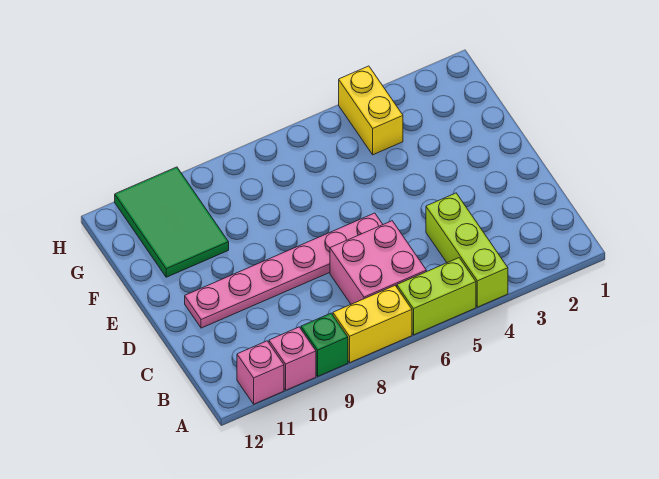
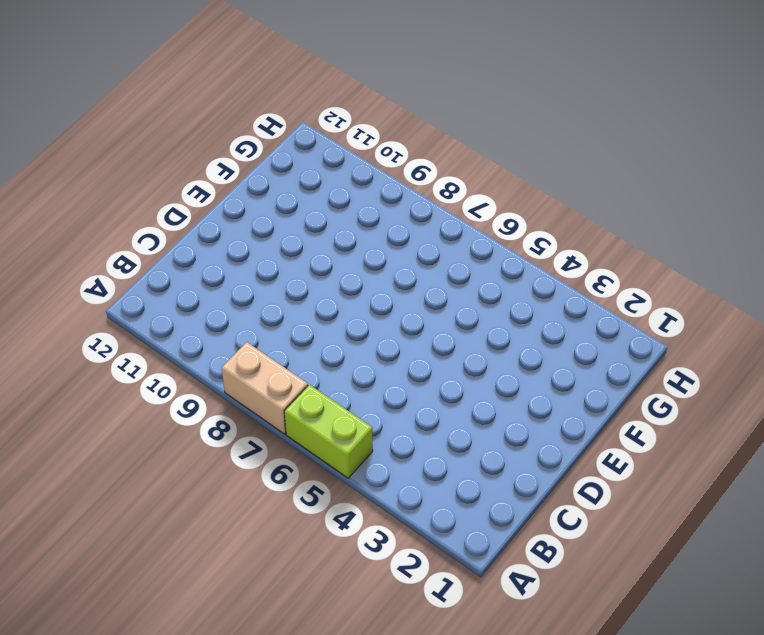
tan brick A7:A8 level 1 -> yellow brick A7:A8 level 1
none -> lime brick A4:C4 level 1
none -> green brick A9 level 1

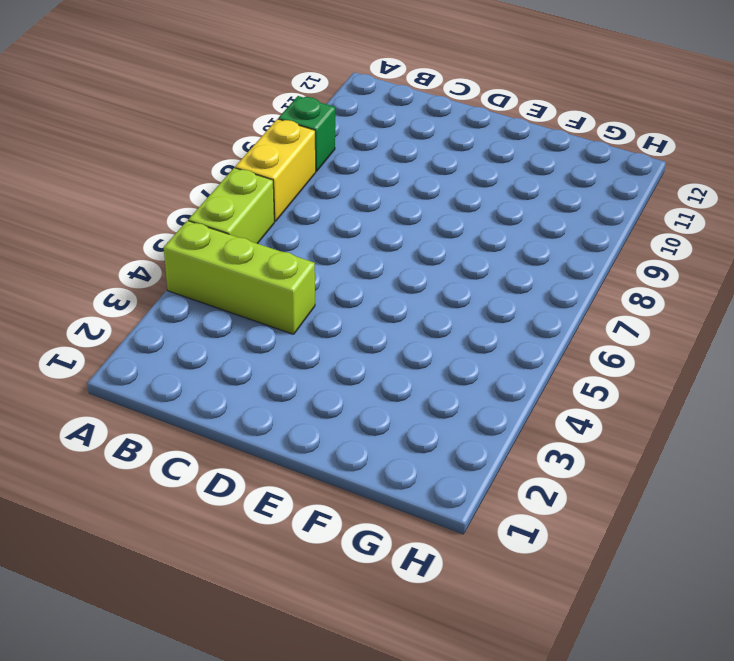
none -> pink brick A10 level 1
none -> pink brick A11 level 1

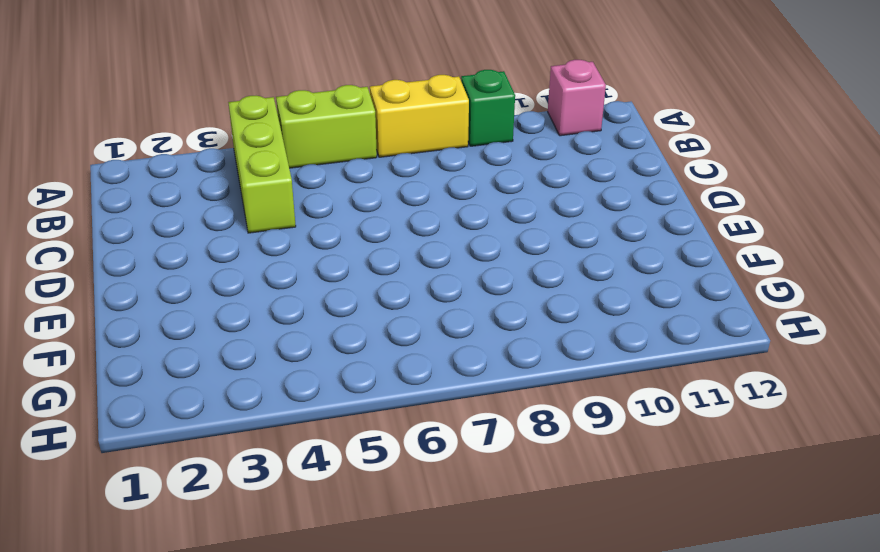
none -> pink brick A10 level 1
none -> pink brick B6:C7 level 1

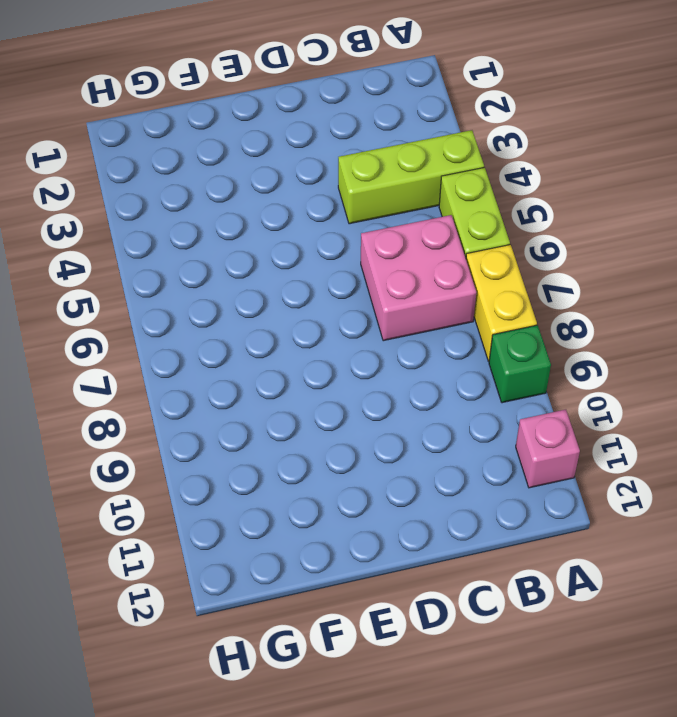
none -> pink brick A10 level 1
none -> pink plate D6:D11 level 1

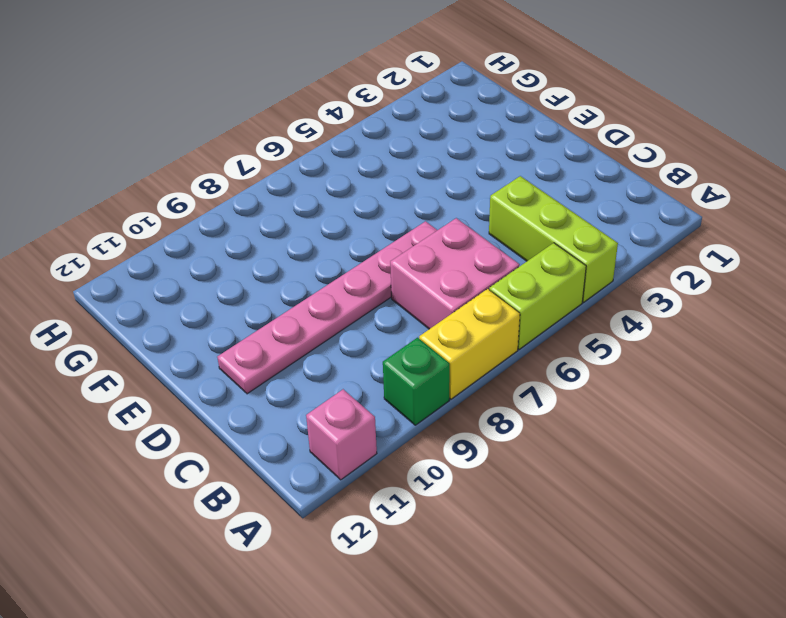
none -> pink brick A10 level 1
none -> green tile F10:H11 level 1

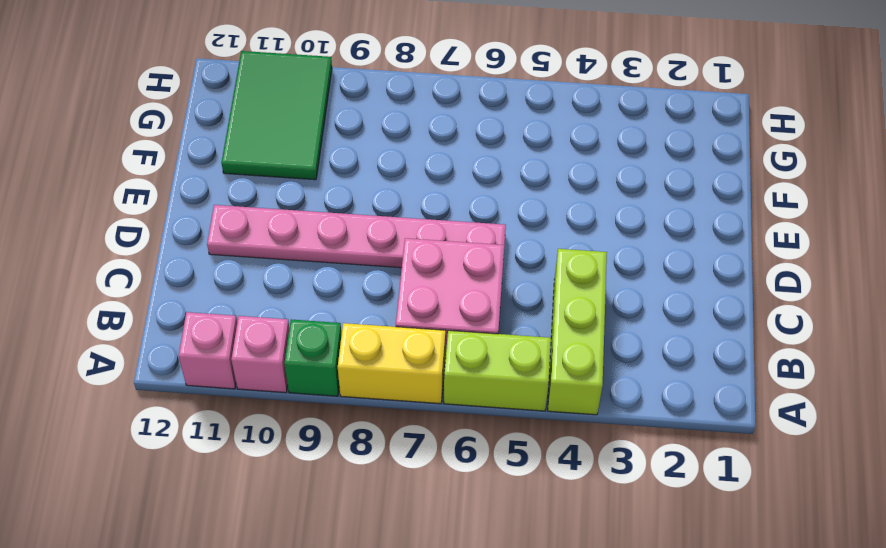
none -> yellow brick G4:H4 level 1

